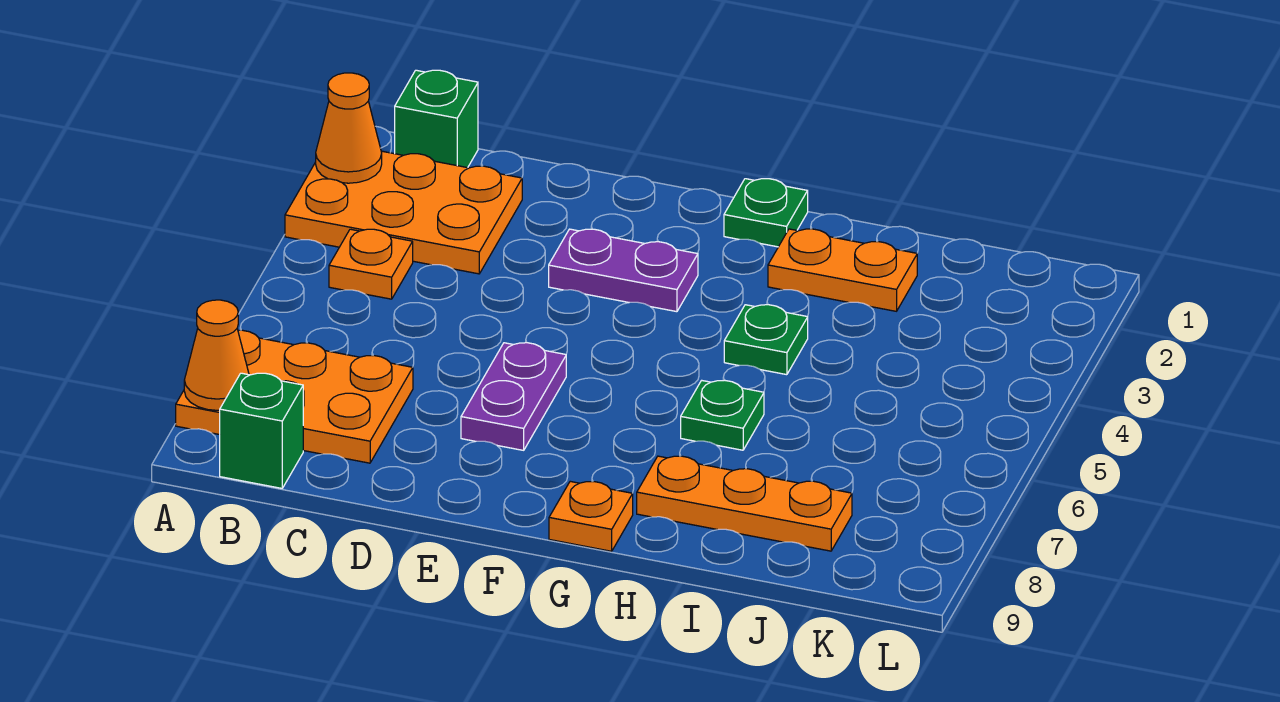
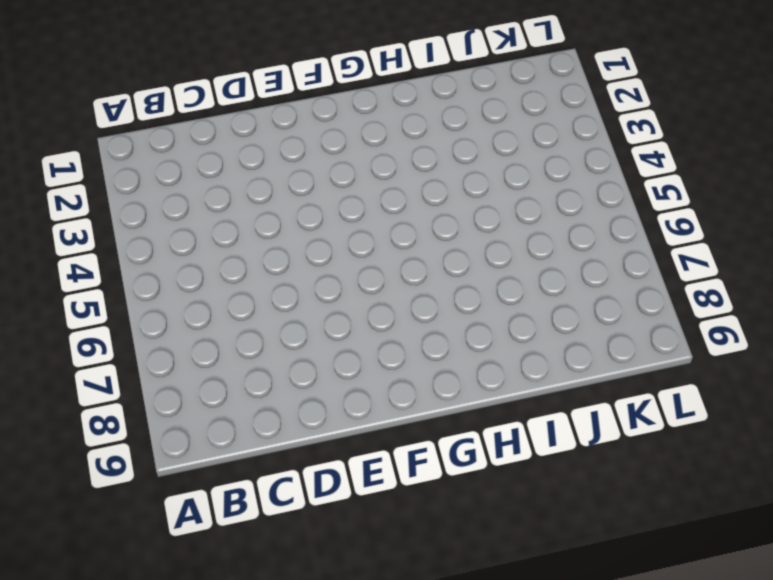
none -> orange plate A2:C3 level 1
none -> orange plate A7:C8 level 1
none -> green brick B1 level 1

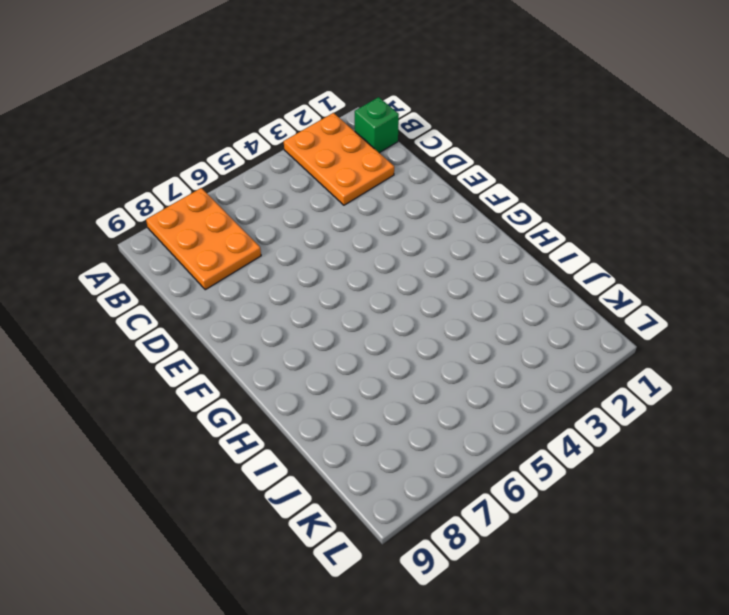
none -> orange plate B4 level 1
none -> green brick B9 level 1
none -> purple plate E3:F3 level 1

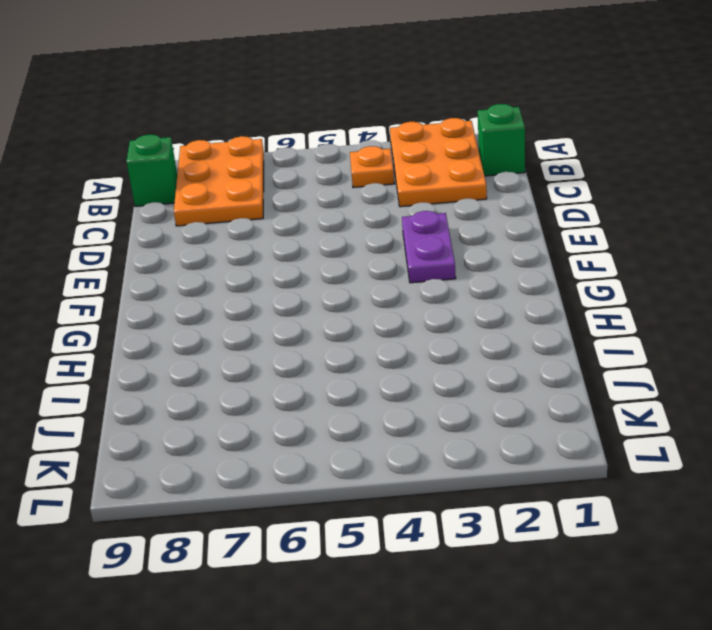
none -> purple plate E6:E7 level 1
none -> green plate G1 level 1
none -> orange plate G9 level 1

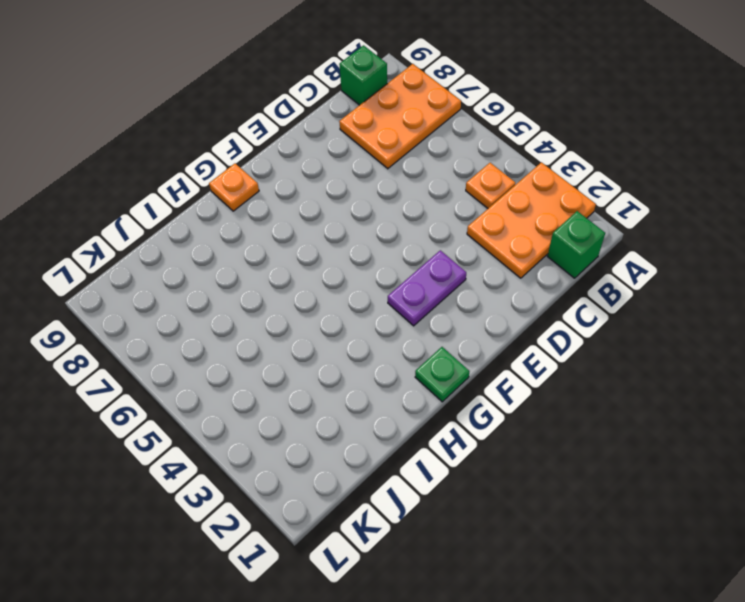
none -> purple plate E6:E7 level 1
none -> orange plate H2:I2 level 1
none -> green plate H4 level 1

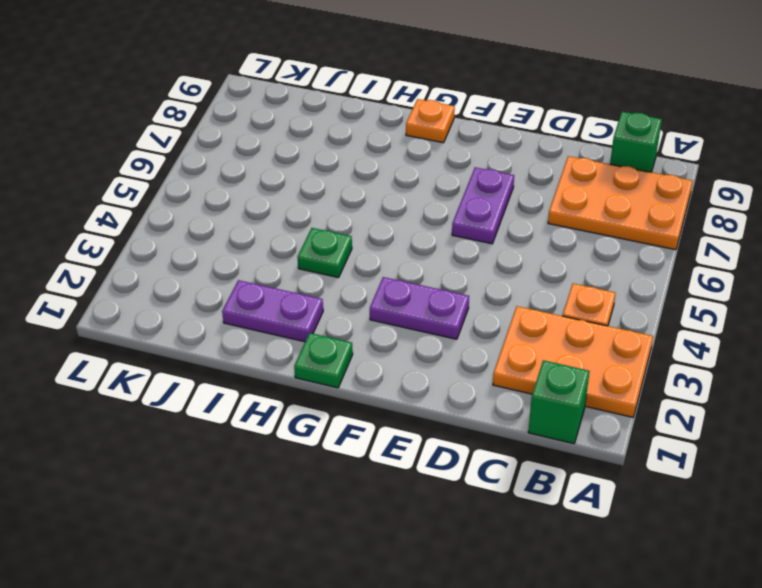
purple plate H2:I2 level 1 -> orange plate H2:I2 level 1
none -> green plate H6 level 1
none -> orange plate H8:J8 level 1
none -> orange cone A2 level 2

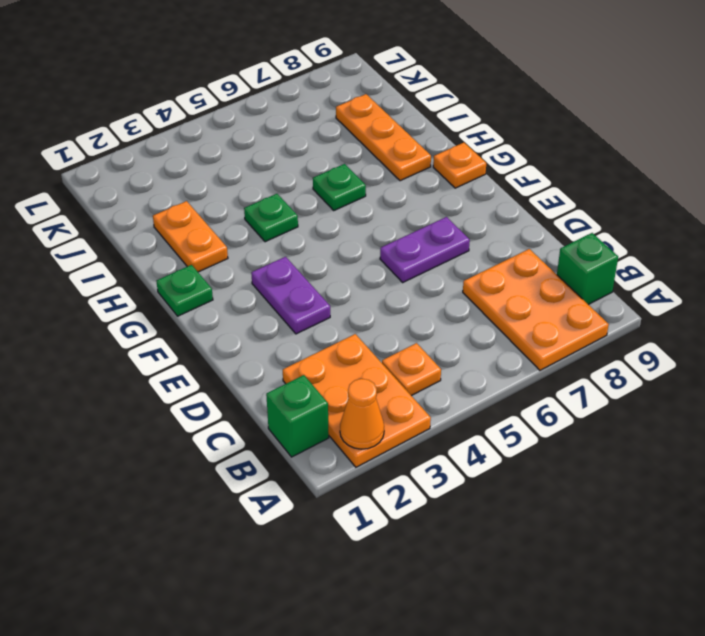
none -> orange cone A8 level 2

